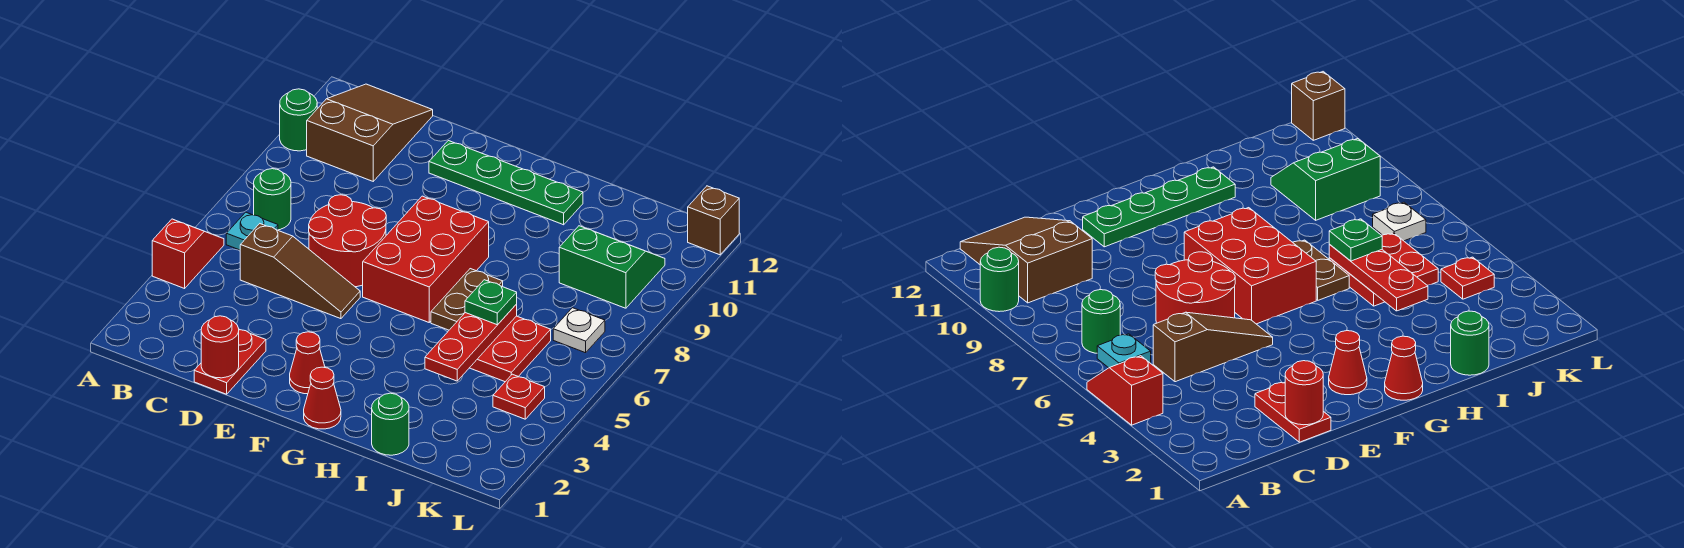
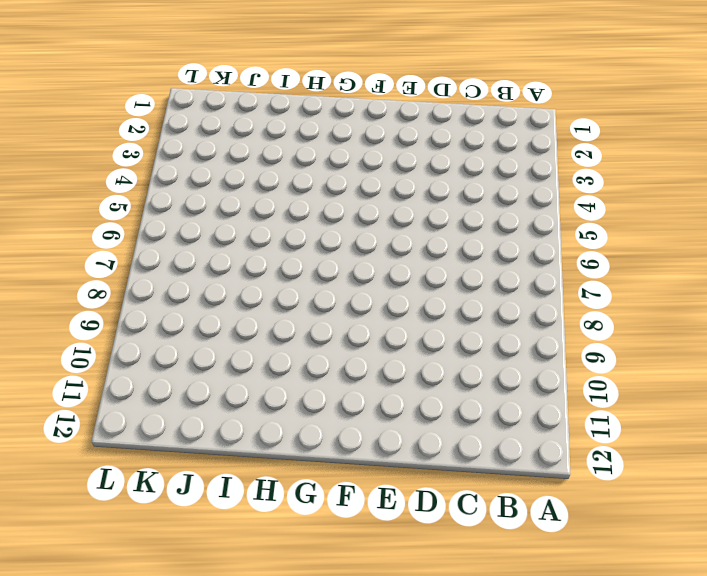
none -> red slope A4:A5 level 1 top 4
none -> green round brick A10 level 1
none -> cyan plate B6 level 1

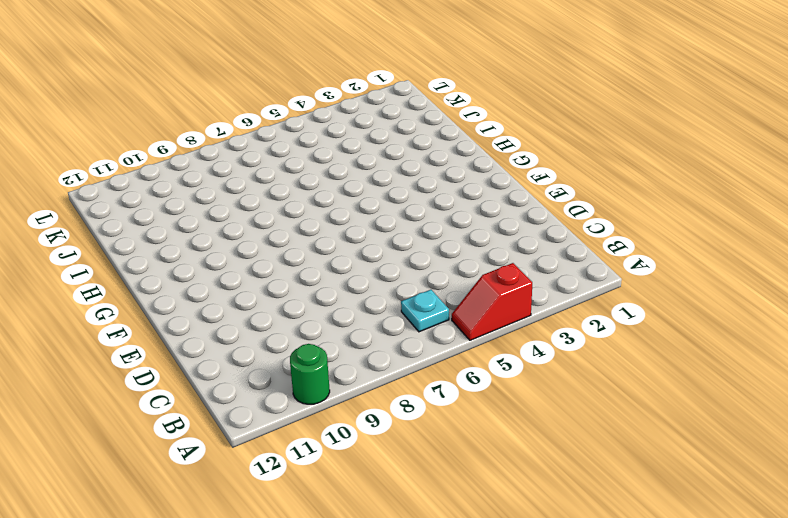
none -> green round brick B7 level 1
none -> brown slope B10:C12 level 1 top 10
none -> brown slope C5:E5 level 1 top C

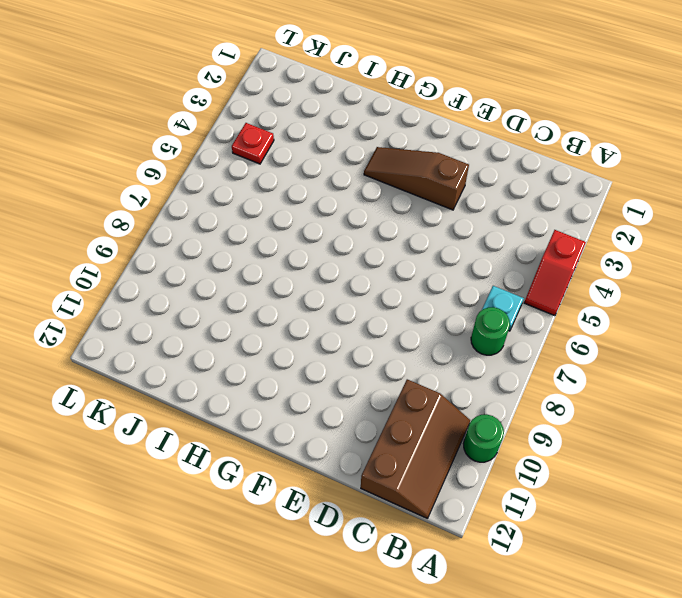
brown slope B10:C12 level 1 top C -> brown slope B10:C12 level 1 top 10
brown slope E3:G3 level 1 top E -> brown slope C5:E5 level 1 top C
none -> red plate D1:D2 level 1
none -> red round brick D6:E7 level 1
none -> green plate E11:H11 level 1

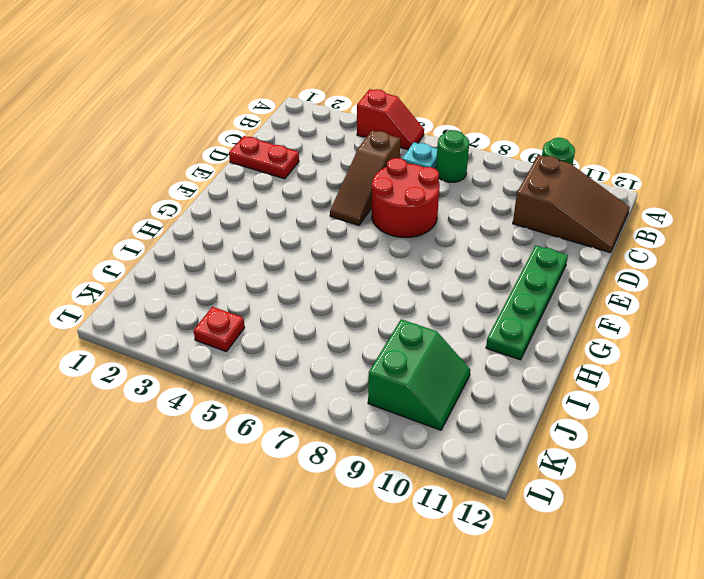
none -> red cone F2 level 1
none -> red brick F6:G8 level 1
none -> red cone G1 level 1

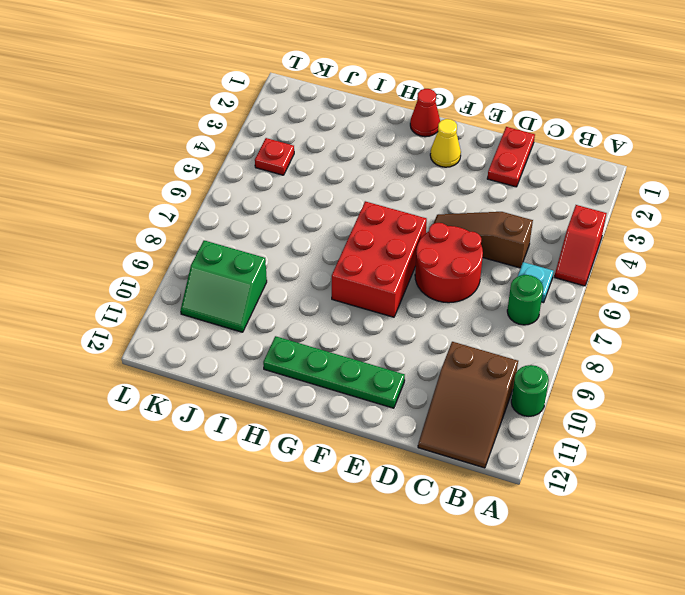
yellow cone F2 level 1 -> red cone F2 level 1
none -> brown plate H6:H7 level 1
none -> green round brick I1 level 1
none -> red plate I5:J6 level 1

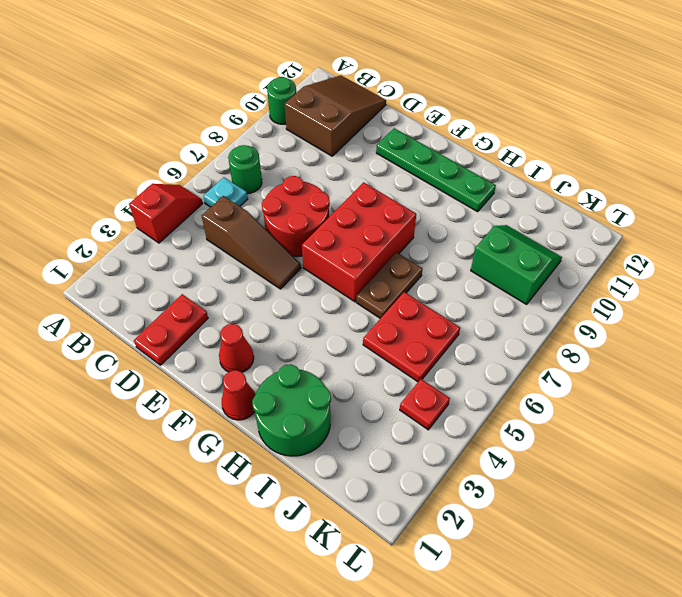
green round brick H1:I2 level 1 -> green round brick I1 level 1
none -> white plate K7 level 1
none -> brown brick L12 level 1
none -> red round brick D1 level 2

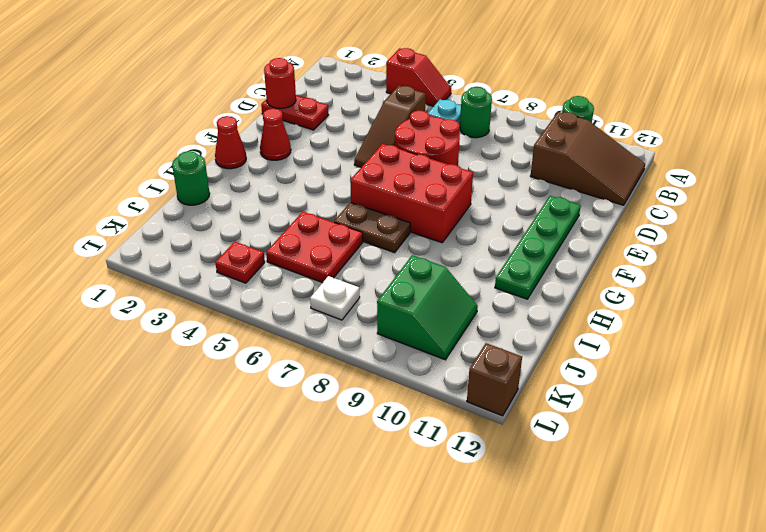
none -> red plate I4:I6 level 2
none -> green plate I6 level 3

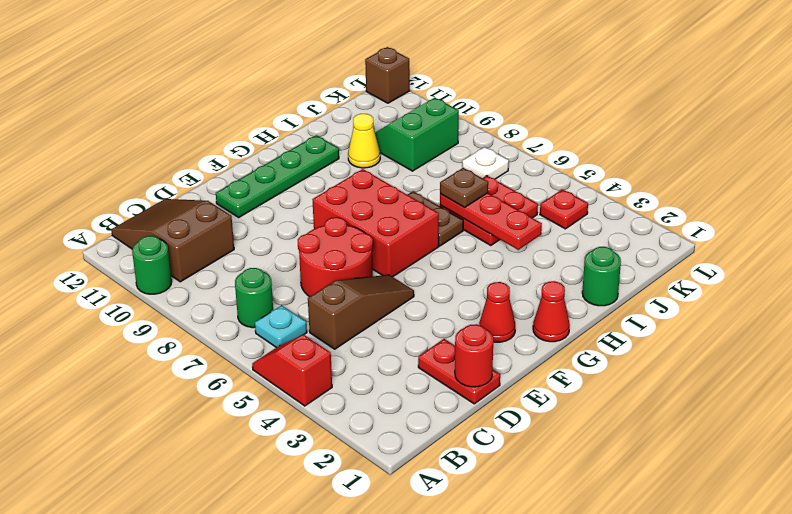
brown plate I6 level 3 -> green plate I6 level 3
yellow cone I10 level 1 -> none

